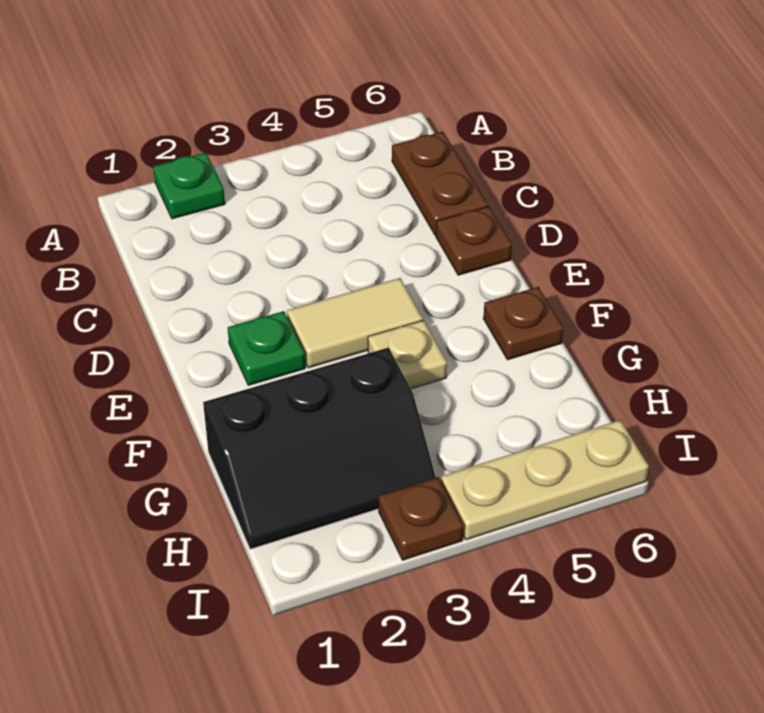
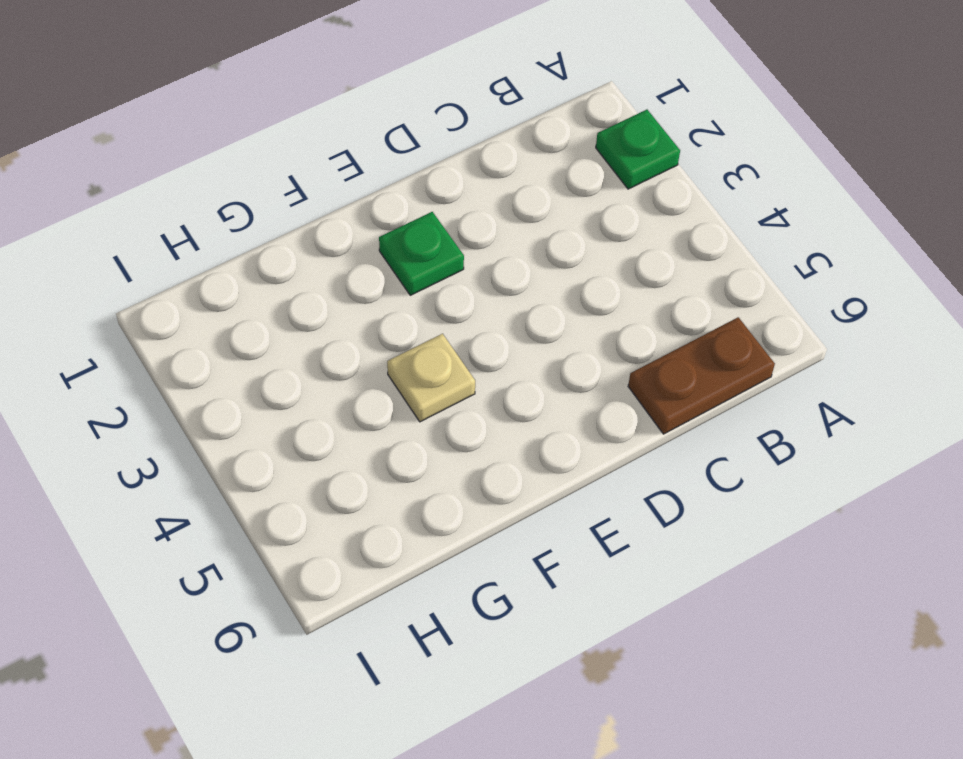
none -> brown plate D6 level 1
none -> tan tile E3:E4 level 1

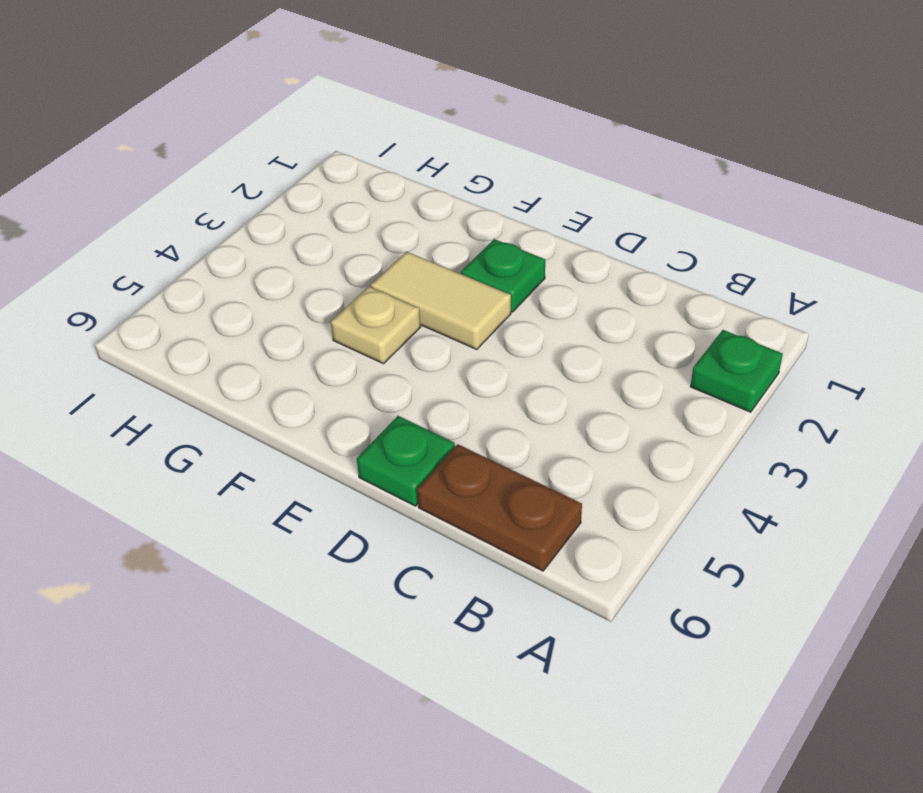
green plate D6 level 1 -> brown plate D6 level 1
tan tile E3:F3 level 1 -> tan tile E3:E4 level 1
none -> brown plate F6 level 1
none -> black slope G1:H3 level 1 top G

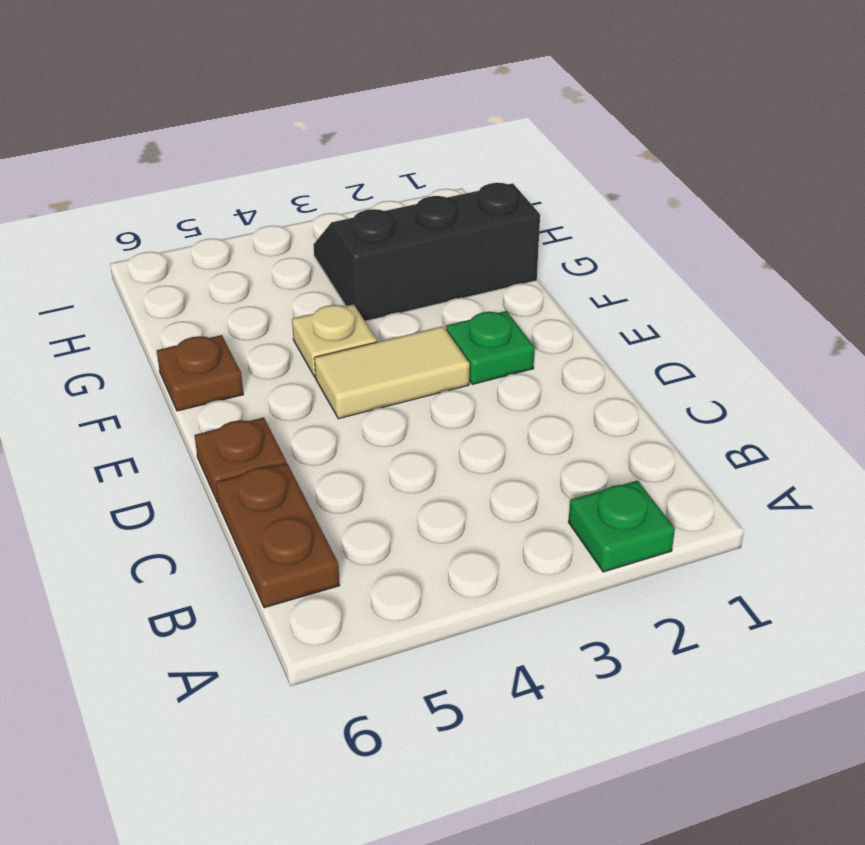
none -> brown plate I3 level 1
none -> tan plate I4:I6 level 1

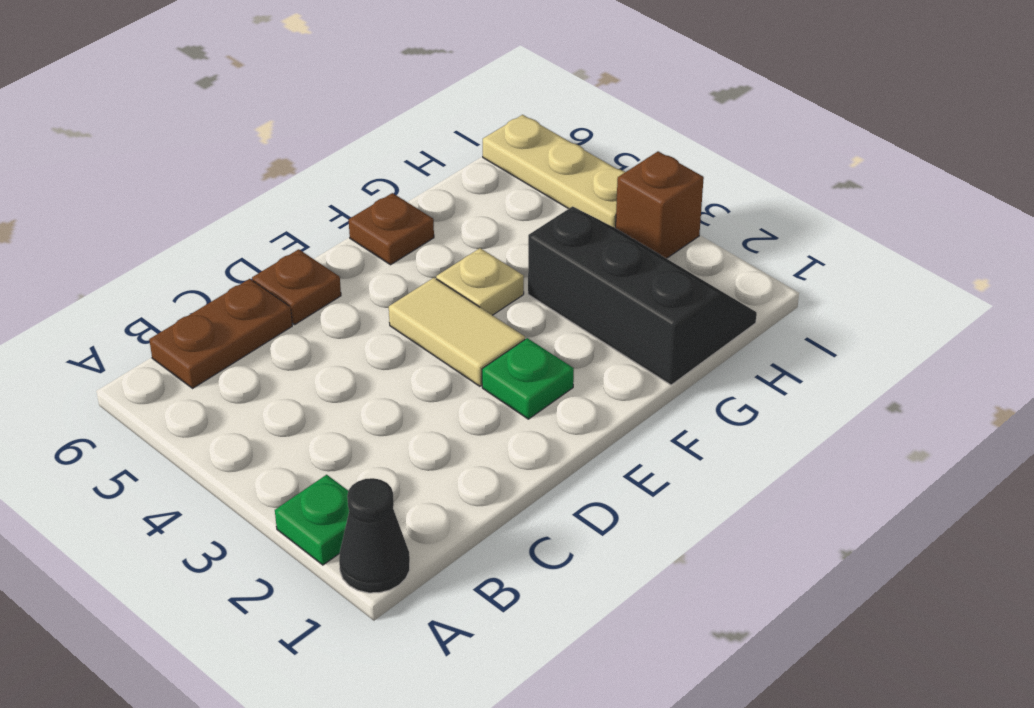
black cone A1 level 1 -> none
brown brick I3 level 1 -> brown plate I3 level 1

